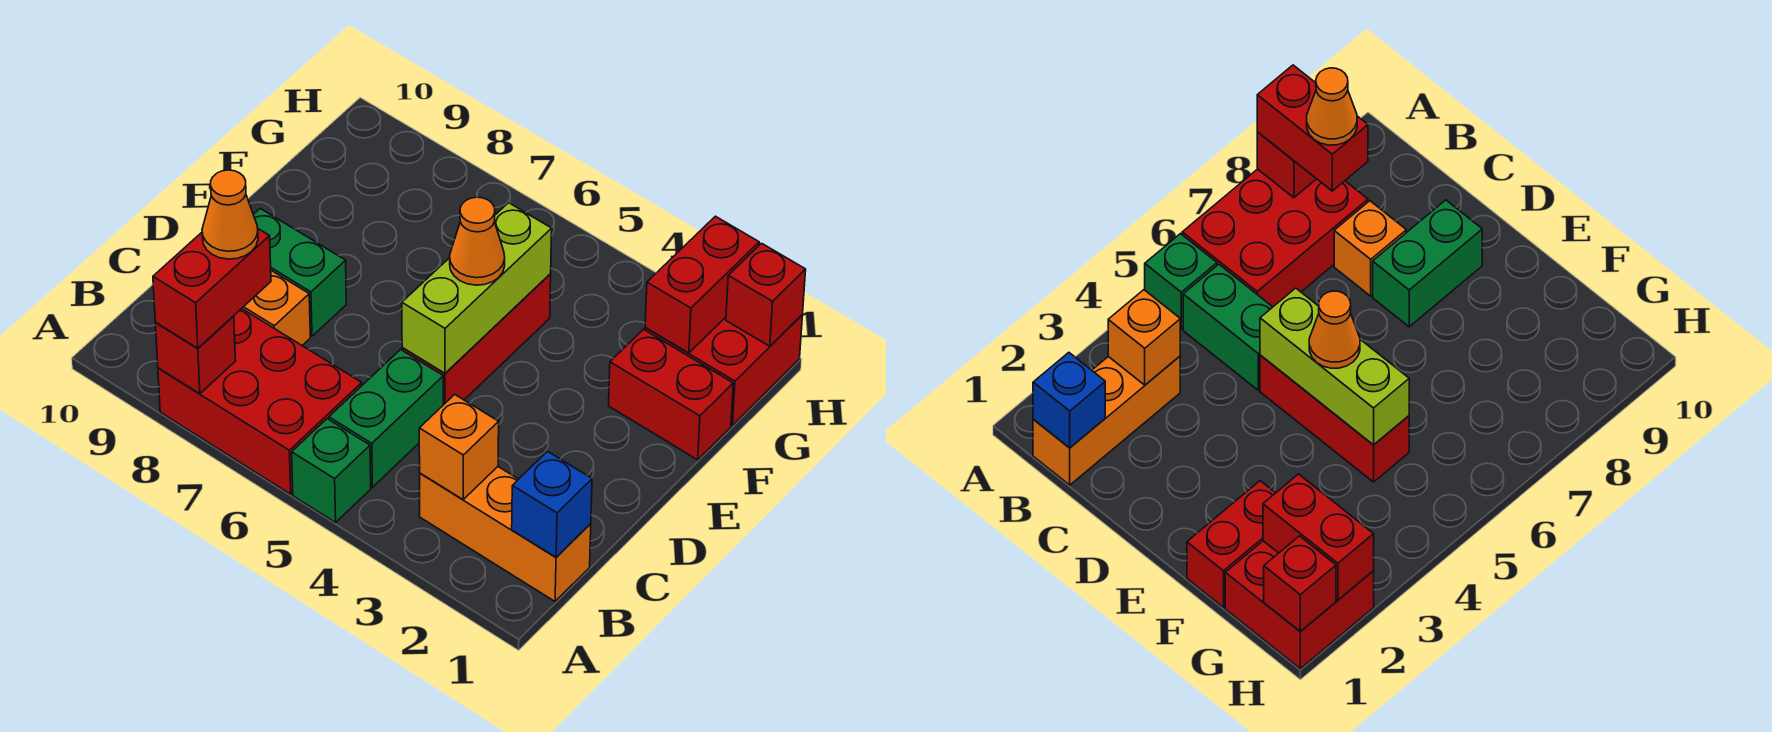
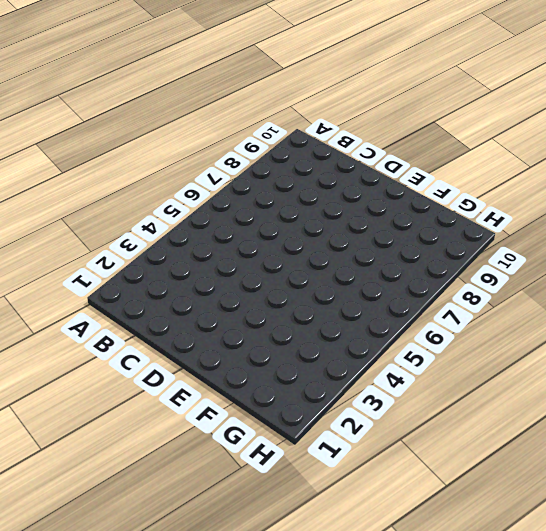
none -> green brick A5 level 1
none -> red brick A6:B8 level 1
none -> orange brick B1:B3 level 1

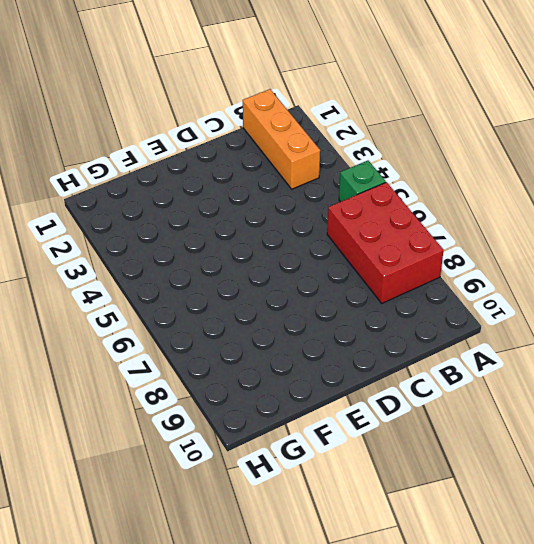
none -> green brick B5:C5 level 1
none -> orange brick C8 level 1
none -> red brick D5:F5 level 1

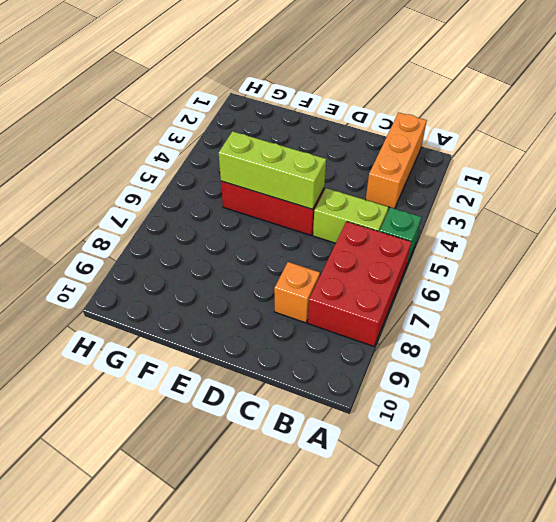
lime brick B5:C5 level 1 -> green brick B5:C5 level 1
none -> green brick D8:D9 level 1
none -> red brick F1:F2 level 1
none -> red brick G1:H2 level 1

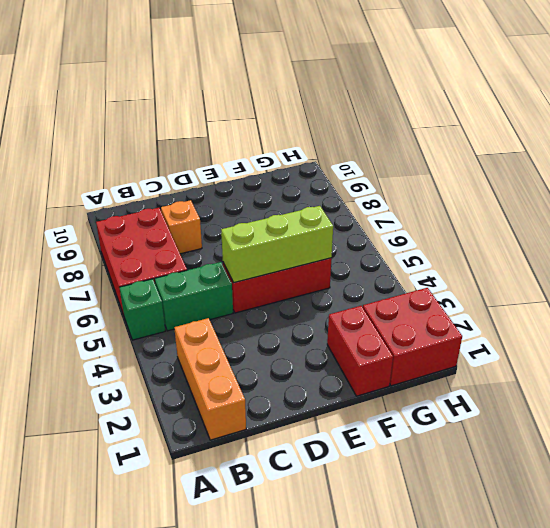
none -> green brick D8:D9 level 1
none -> red brick A8 level 2
none -> blue brick B1 level 2

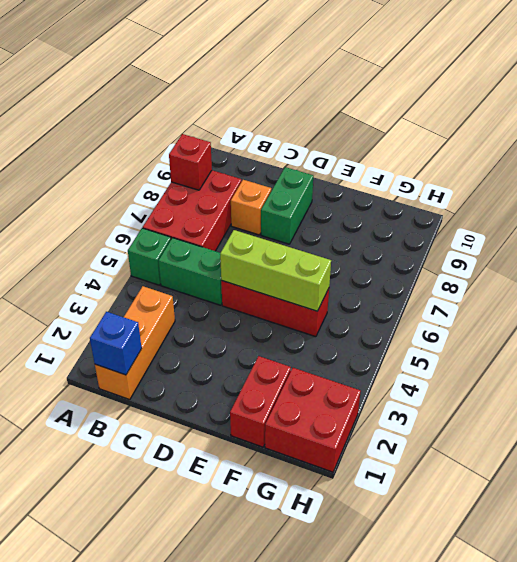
none -> orange brick B3 level 2
none -> red brick G2:H2 level 2
none -> red brick H1 level 2

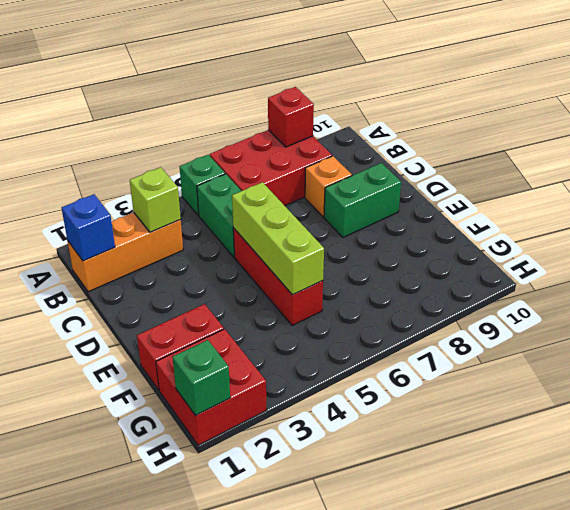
lime brick B3 level 2 -> orange brick B3 level 2
green brick H1 level 2 -> red brick H1 level 2
none -> red brick G2:H2 level 2
none -> red brick A8:B8 level 3
none -> orange cone E5 level 3

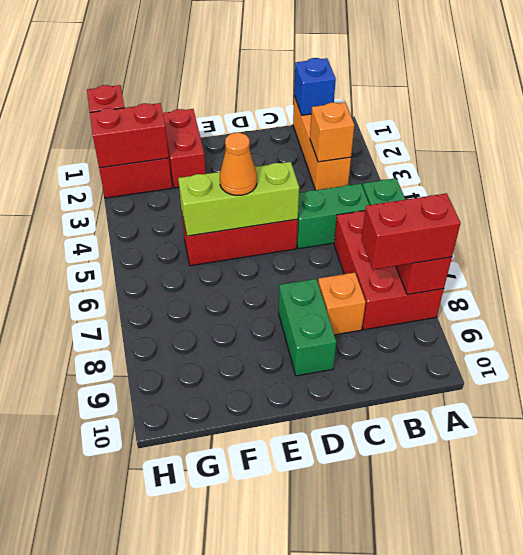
none -> orange cone B8 level 4

